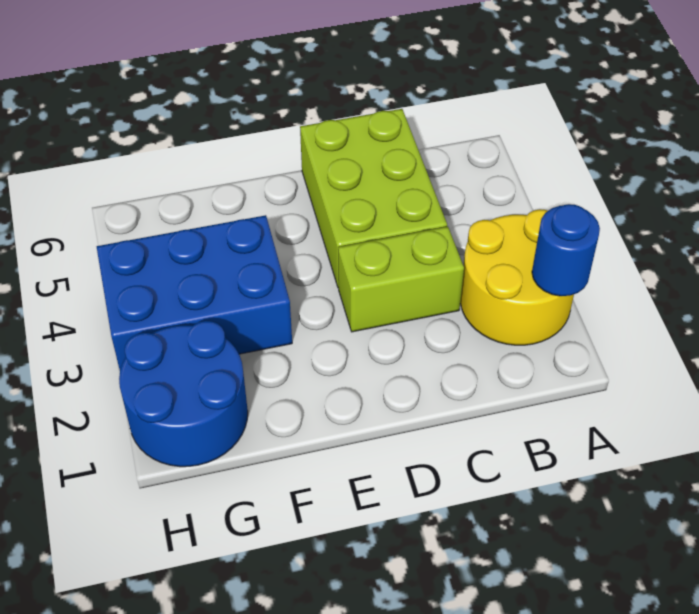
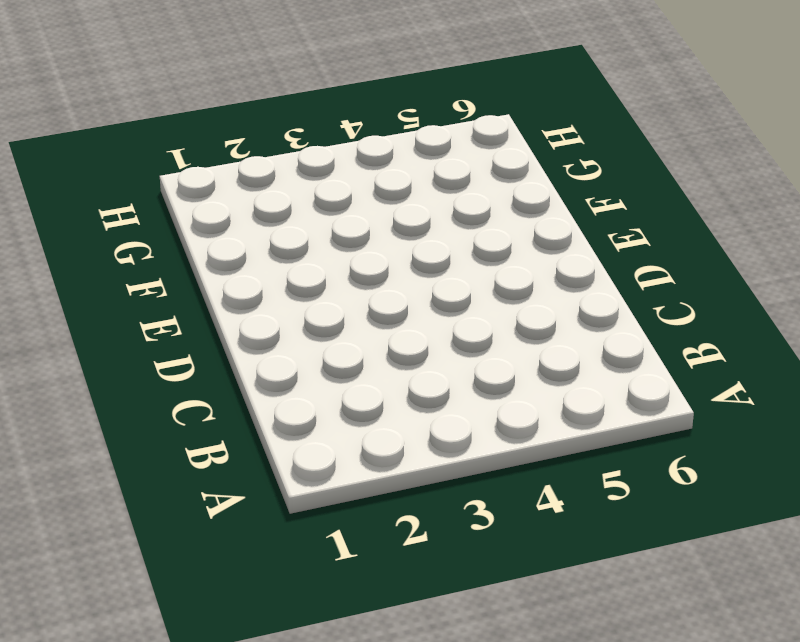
none -> yellow round brick A2:B3 level 1
none -> lime brick C3:D3 level 1

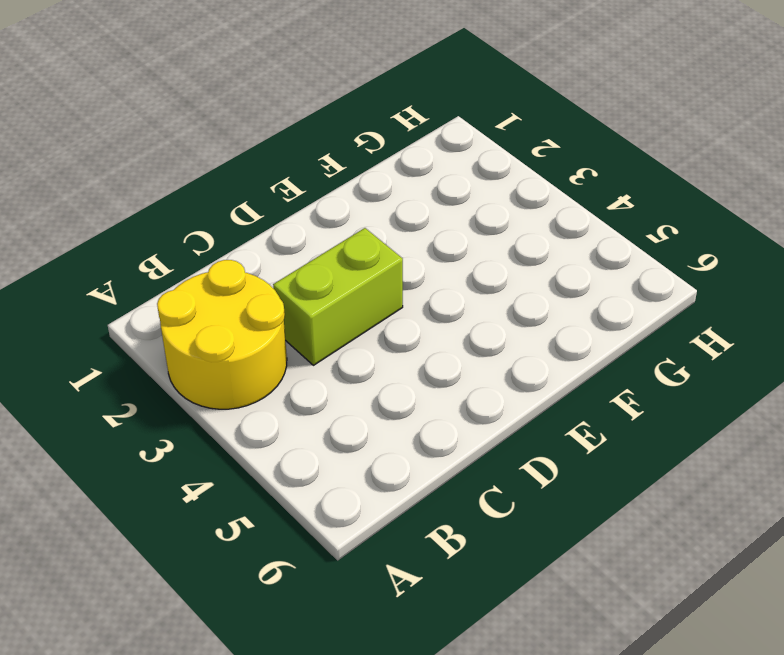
none -> lime brick C4:D6 level 1
none -> blue brick F3:H4 level 1

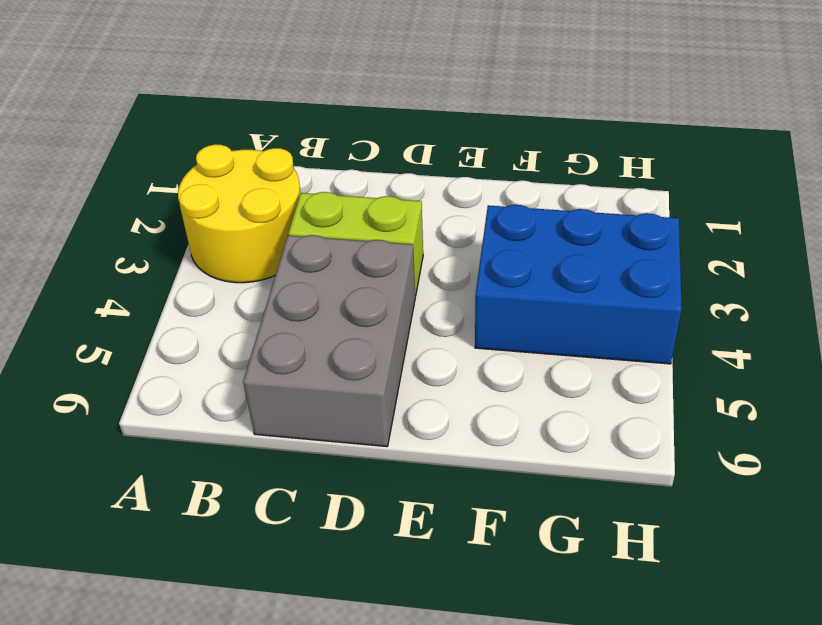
grey brick C4:D6 level 1 -> lime brick C4:D6 level 1
none -> blue round brick G1:H2 level 1
none -> blue round brick A2 level 2

